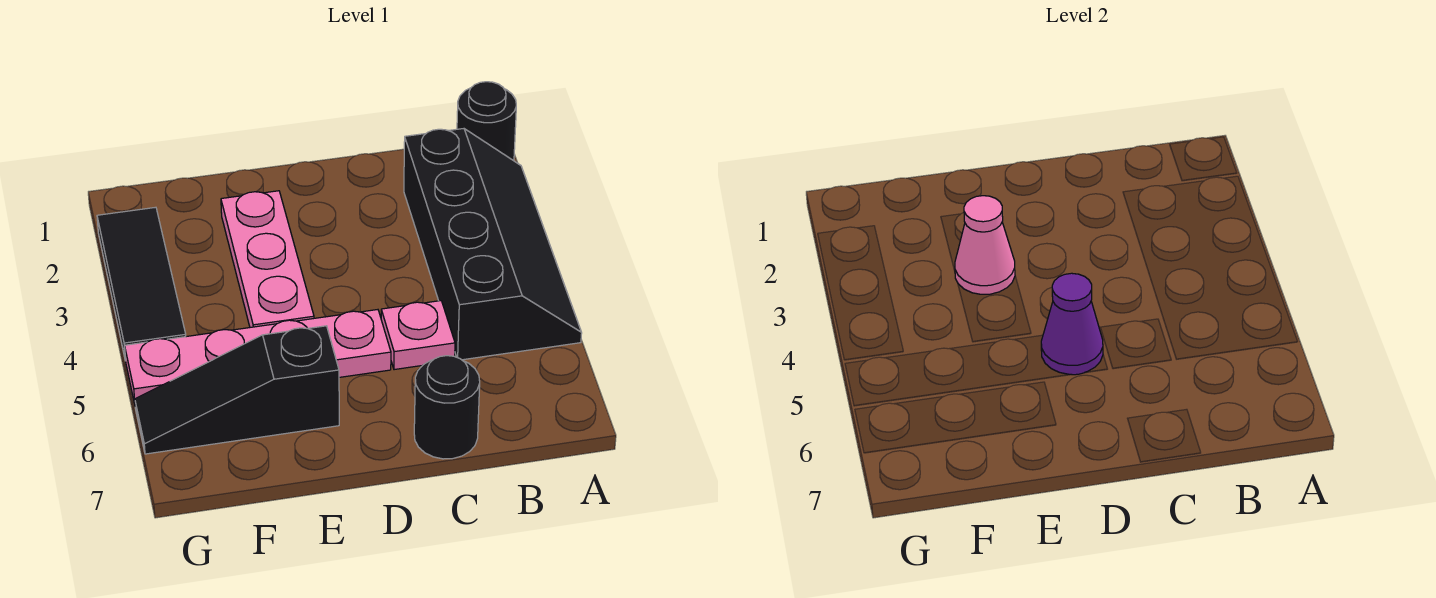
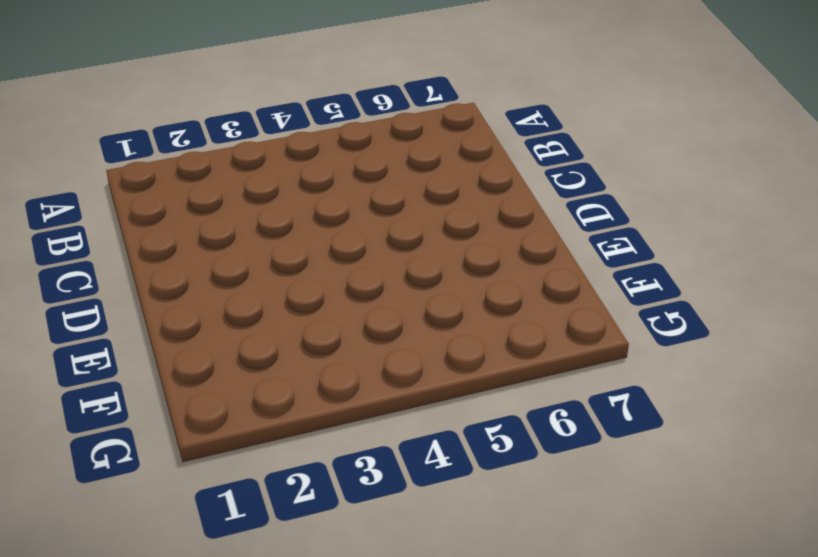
none -> black round brick A1 level 1
none -> black slope A2:B5 level 1 top B

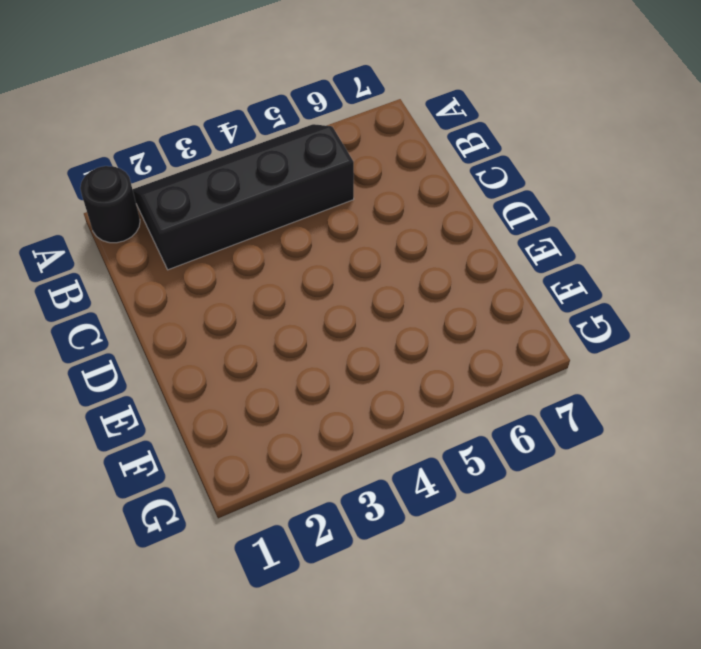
none -> pink plate C5 level 1
none -> black round brick C7 level 1

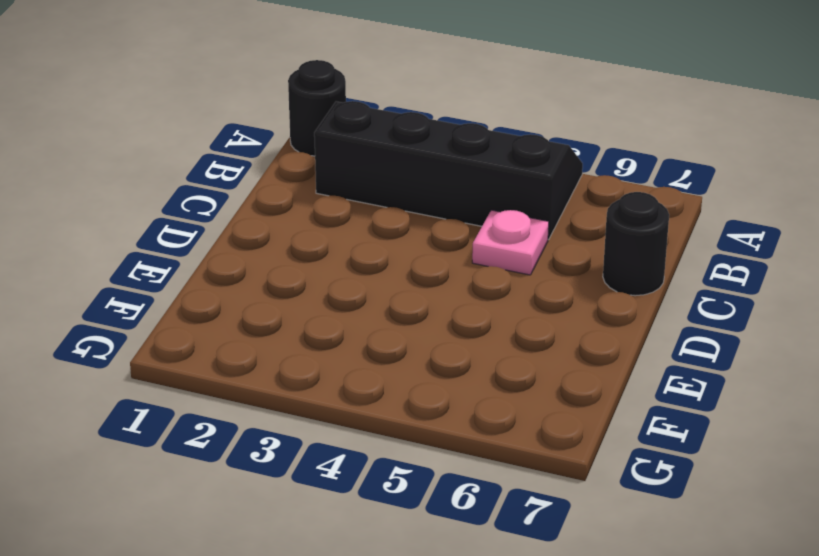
none -> pink plate D5:G5 level 1
none -> pink plate E2:E4 level 1

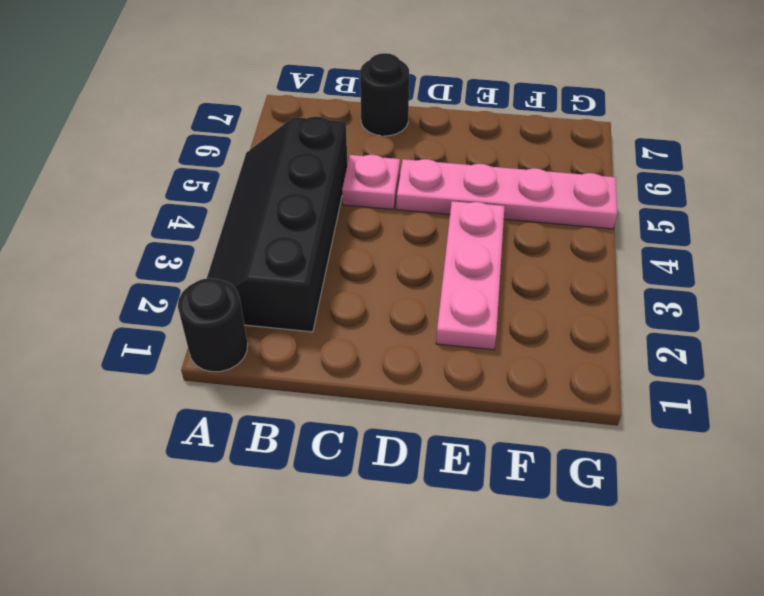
none -> black slope E6:G6 level 1 top E
none -> black tile G2:G4 level 1

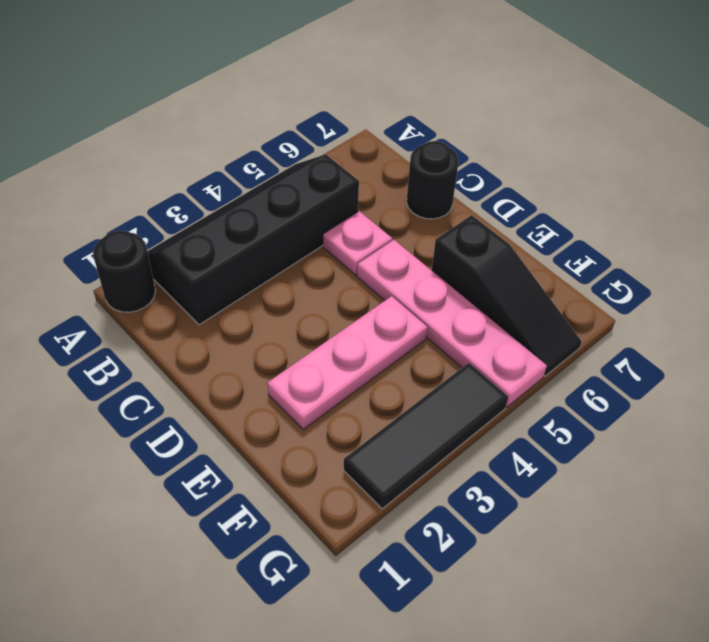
none -> purple cone D5 level 2
none -> pink cone E3 level 2

